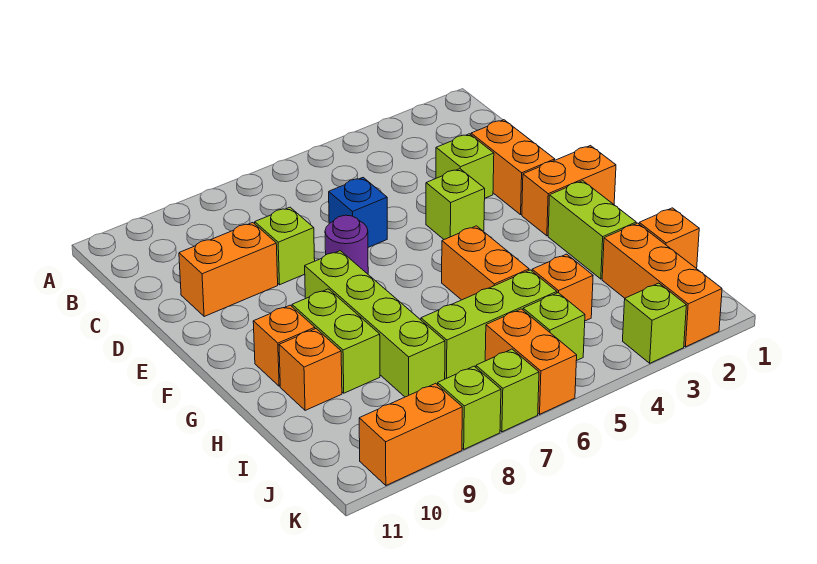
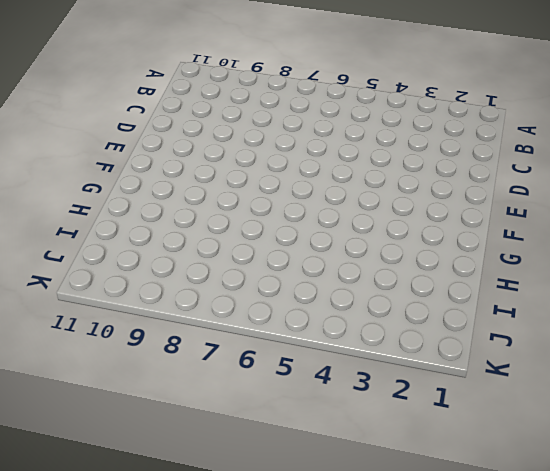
none -> orange brick D2:E2 level 1
none -> lime brick D3 level 1
none -> blue brick D6 level 1

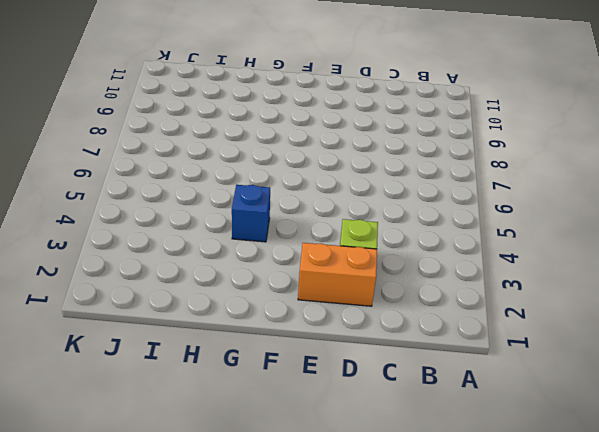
blue brick G4 level 1 -> blue brick D6 level 1
none -> lime brick D8 level 1
none -> orange brick D9:D10 level 1
none -> lime brick E4 level 1

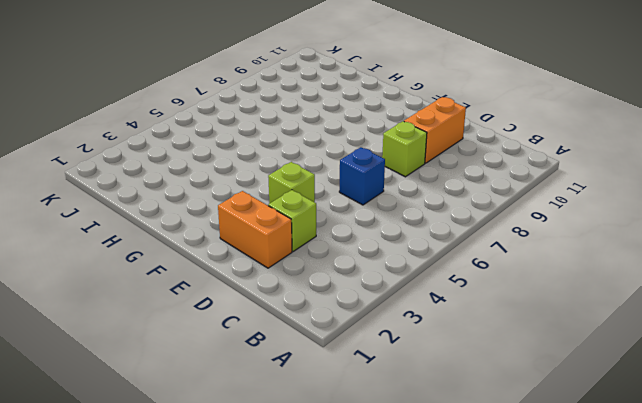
none -> purple round brick E7 level 1
none -> orange brick F1:F2 level 1
none -> lime brick F8:I8 level 1

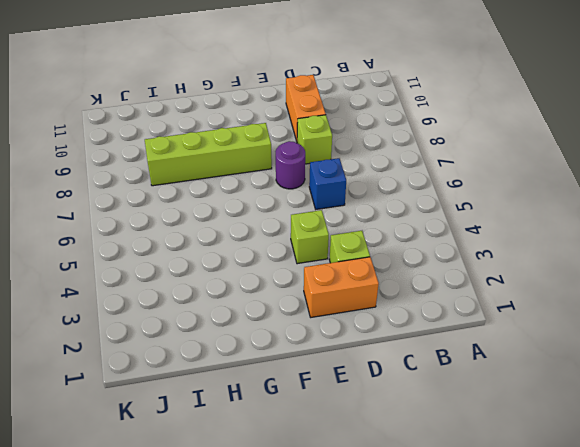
none -> orange brick F1:F2 level 1
none -> lime brick G2:H2 level 1
none -> orange brick G5:H5 level 1

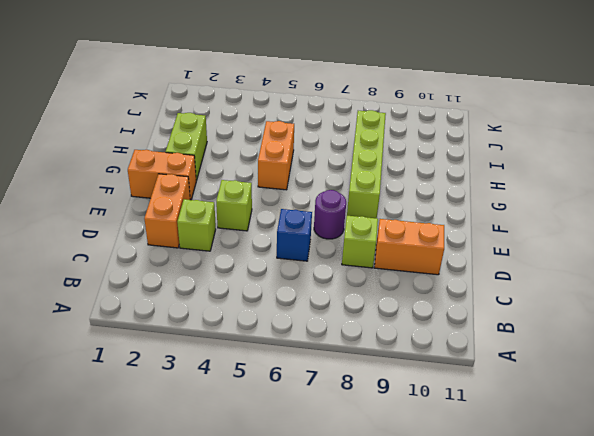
none -> lime brick G9:H9 level 1
none -> orange brick G10 level 1
none -> orange brick H10 level 1

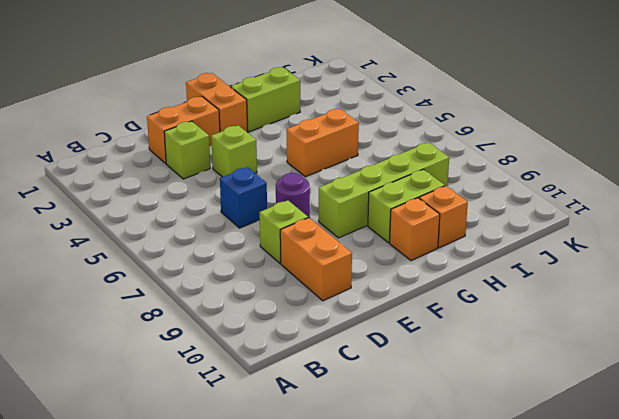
none -> orange brick I1 level 1
none -> orange brick I2:K2 level 1
none -> orange brick I4 level 1

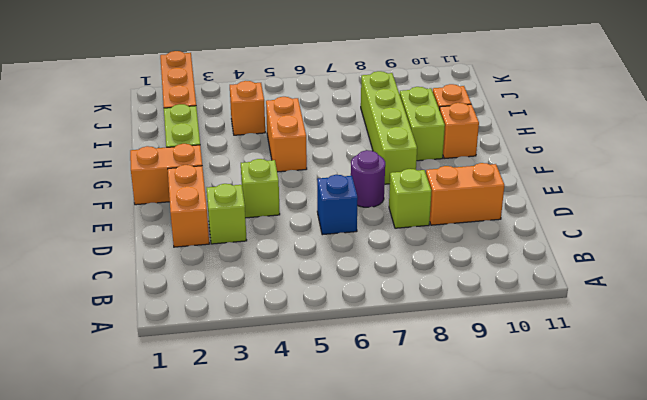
none -> orange brick I1 level 1
none -> lime brick I5:I7 level 1
none -> lime brick J5 level 1

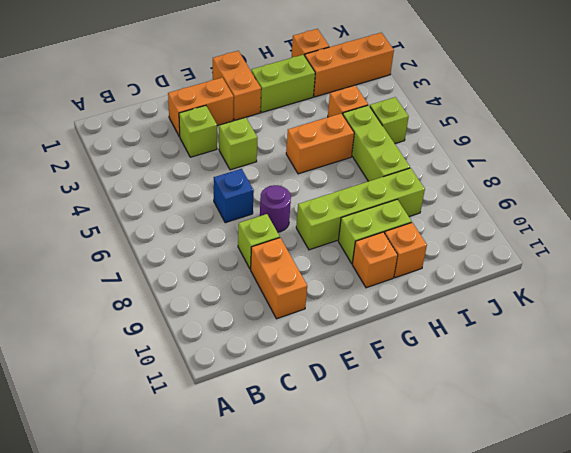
none -> orange brick J6:K6 level 1
none -> lime brick K3 level 1
none -> lime brick K7 level 1

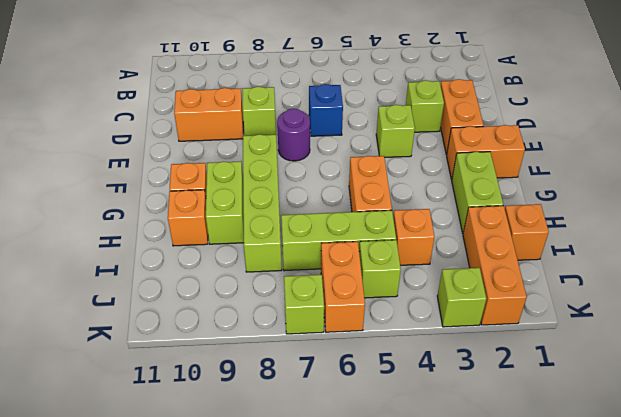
none -> lime brick K8 level 1
none -> orange brick K9:K10 level 1

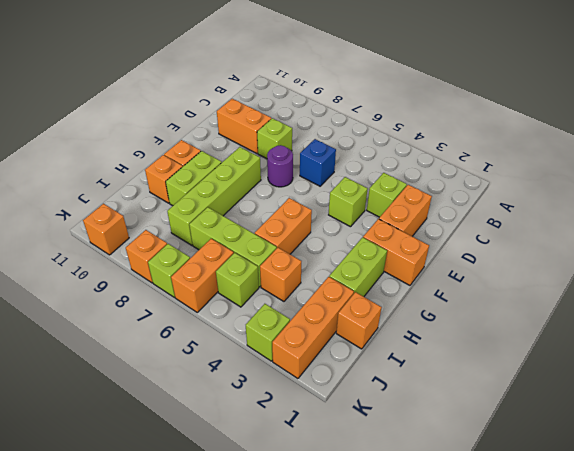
orange brick K8 level 1 -> lime brick K8 level 1
orange brick K10 level 1 -> orange brick K9:K10 level 1

